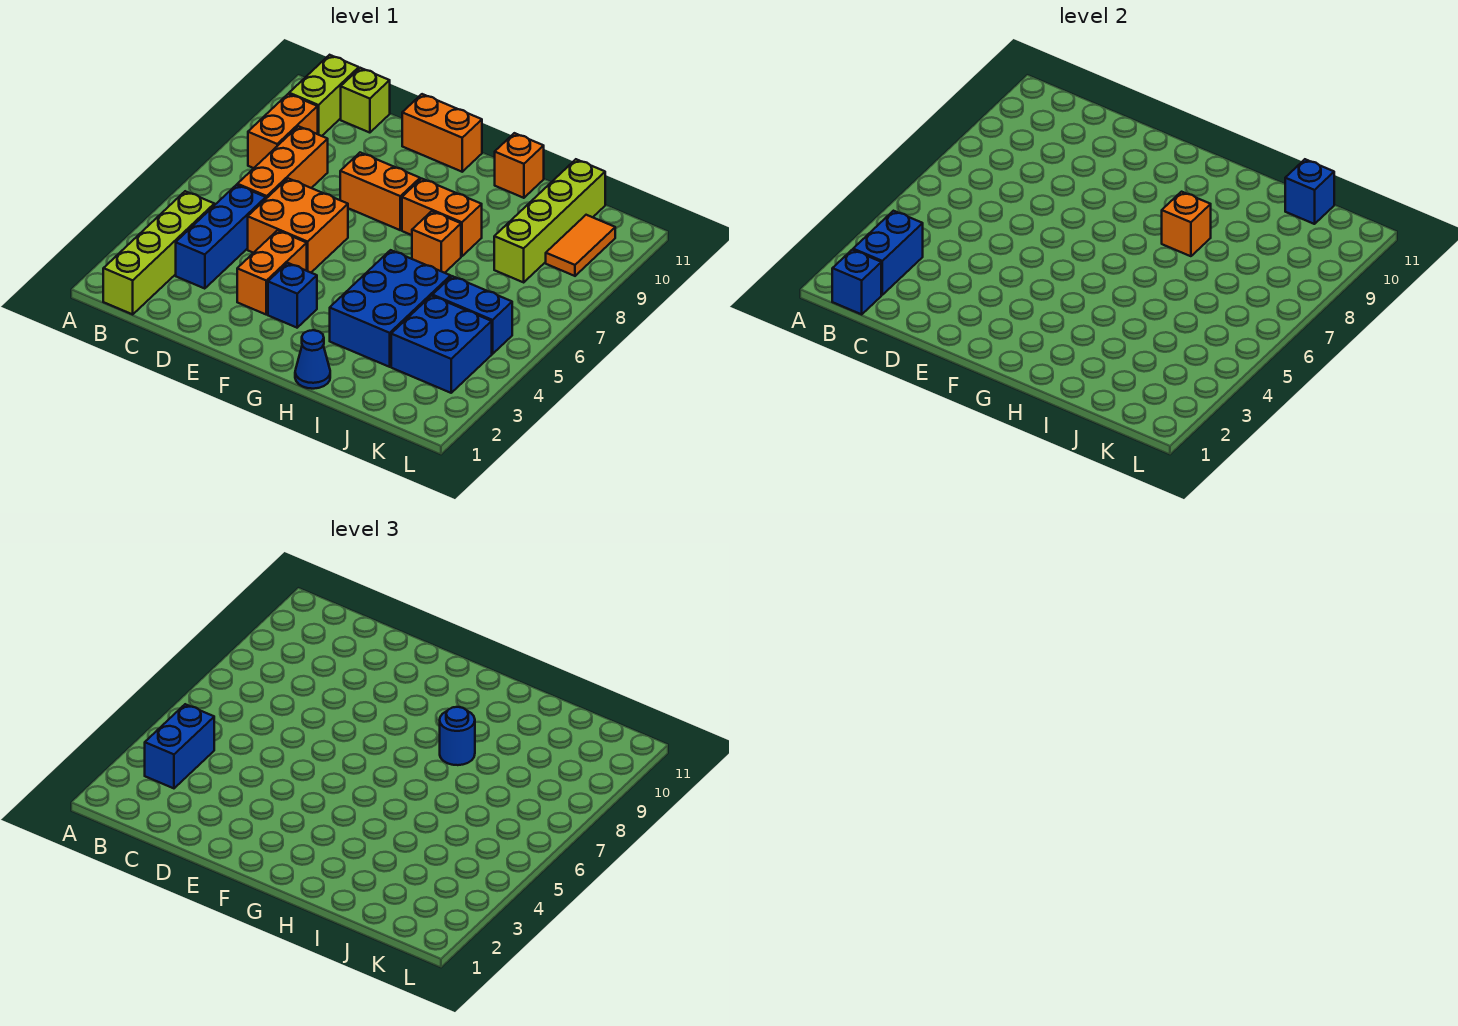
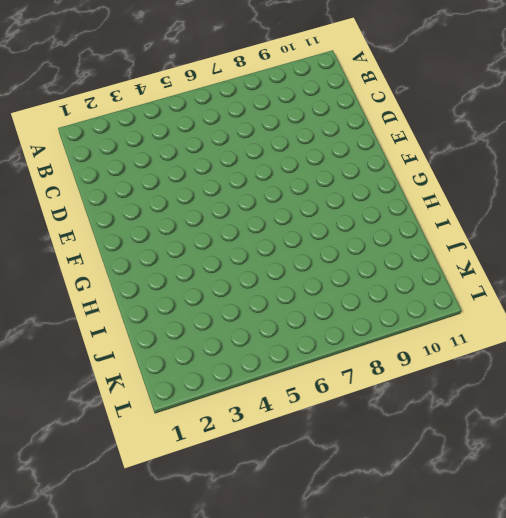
none -> lime brick B1:B4 level 1
none -> orange brick B8:B9 level 1
none -> lime brick B10:B11 level 1

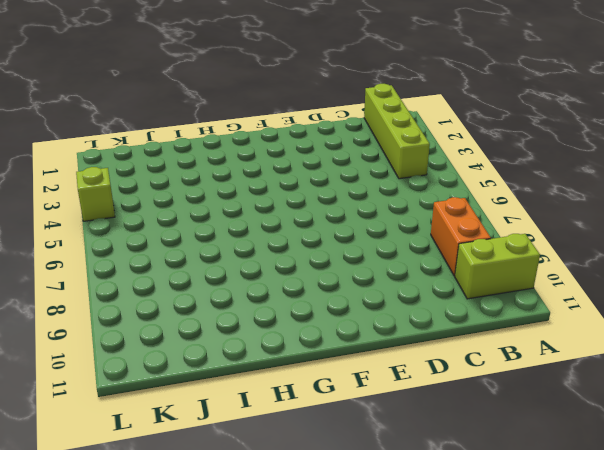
lime brick A10:B10 level 1 -> lime brick B10:B11 level 1
lime brick L4 level 1 -> lime brick C11 level 1
none -> blue brick C3:C5 level 1
none -> orange brick C6:C8 level 1
none -> orange brick D5:E6 level 1

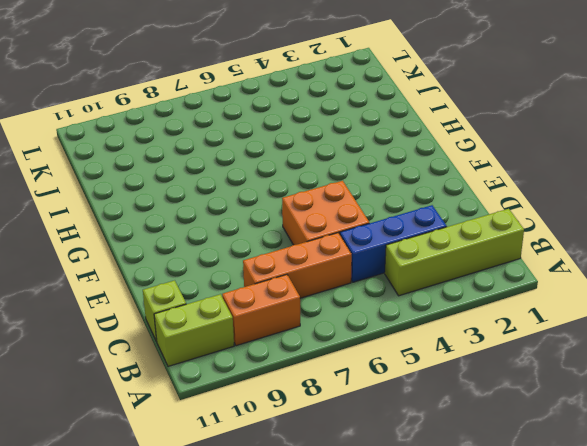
none -> orange brick E3:E4 level 1
none -> orange brick E8:F8 level 1
none -> orange brick E11:F11 level 1

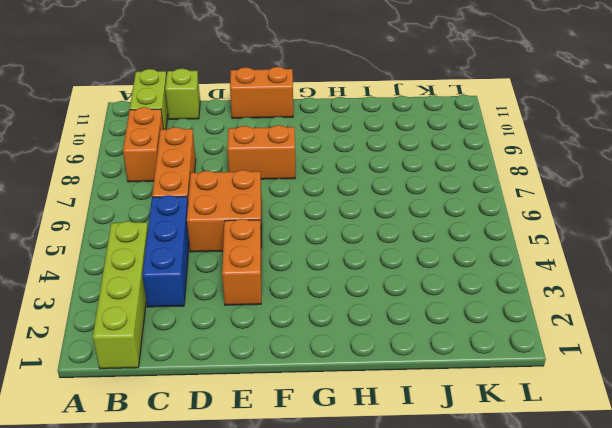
none -> blue brick F3 level 1
none -> orange brick G8:H8 level 1
none -> blue cone H1 level 1

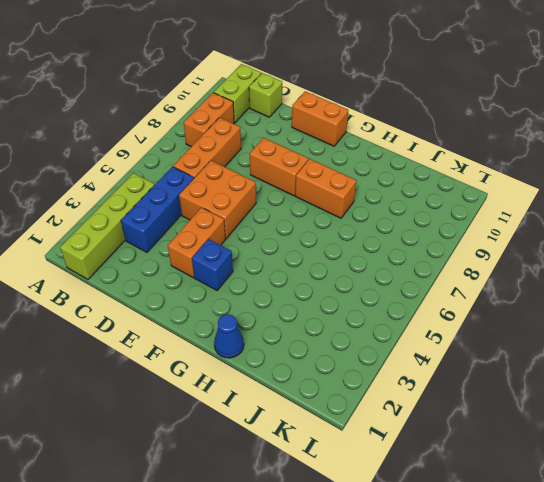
none -> blue brick H3:I5 level 1
none -> orange brick H7 level 1
none -> orange brick H11 level 1

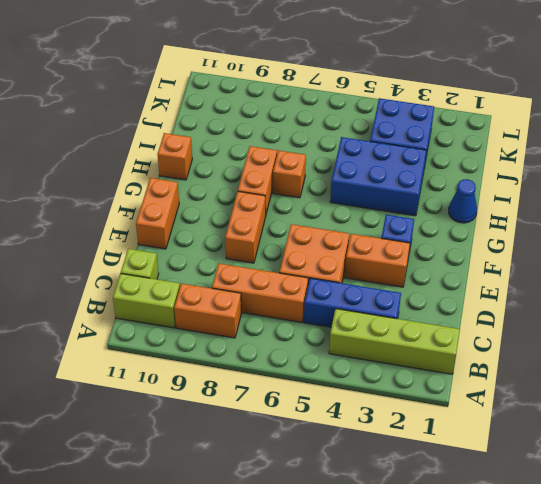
none -> blue brick J5:K5 level 1
none -> lime brick J8:J11 level 1
none -> orange tile K9:K10 level 1

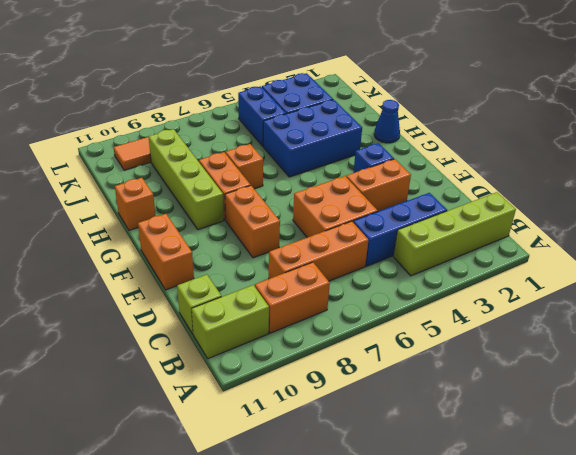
lime brick G9:J9 level 1 -> lime brick J8:J11 level 1
none -> blue brick B1 level 2
none -> blue brick B2:B3 level 2
none -> orange brick H8 level 2

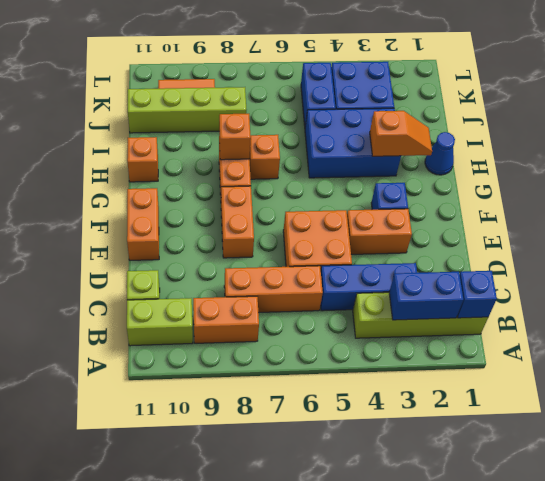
orange slope H2:H3 level 2 top 3 -> none
none -> blue brick J11 level 2
none -> blue brick B3:B4 level 3
none -> blue round brick H8 level 3

